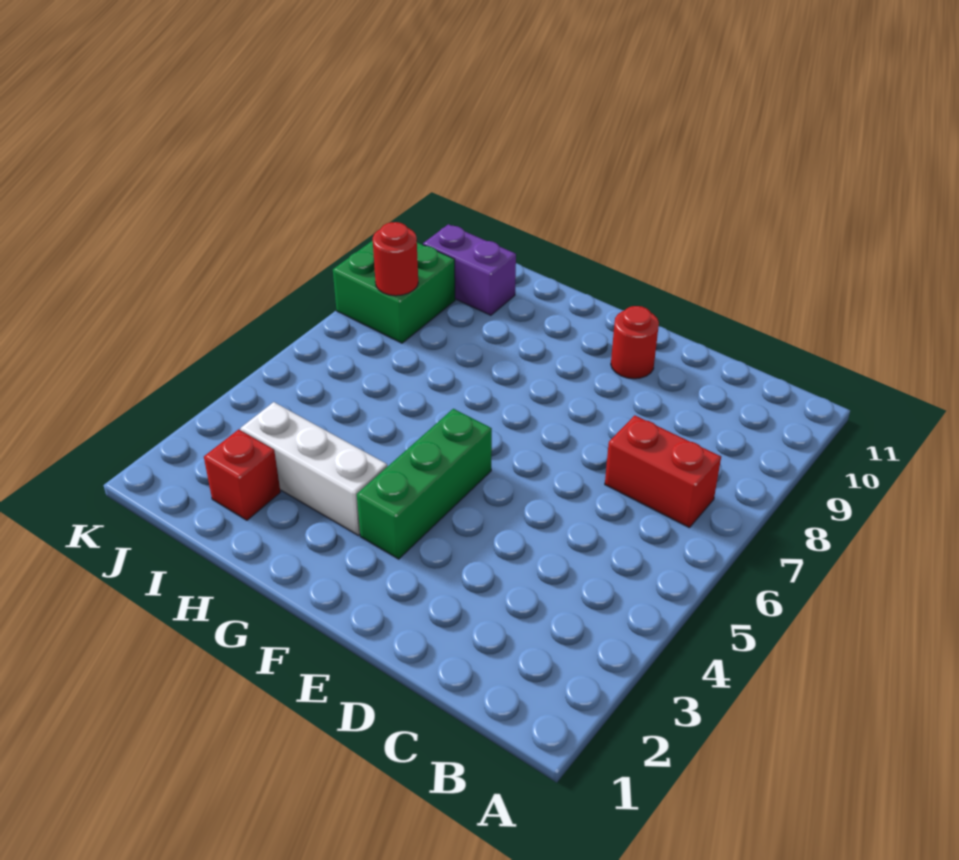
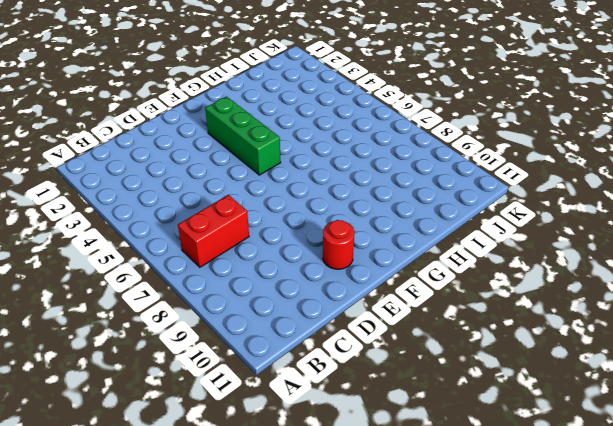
none -> white brick G3:I3 level 1
none -> red brick I2 level 1

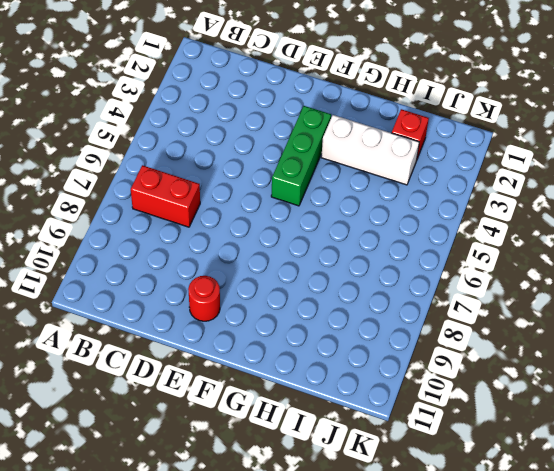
none -> purple brick I10:J10 level 1
none -> green brick J8:K9 level 1

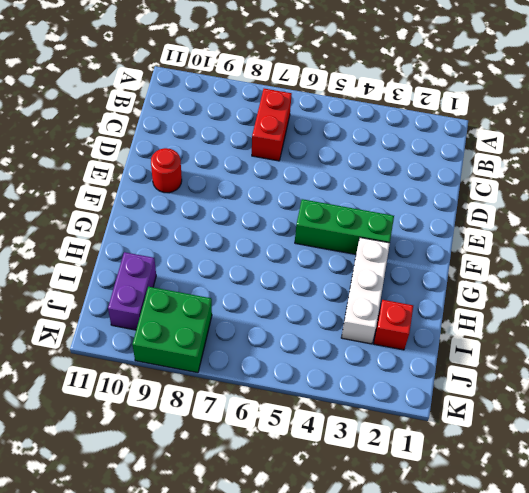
none -> red round brick J8 level 2

